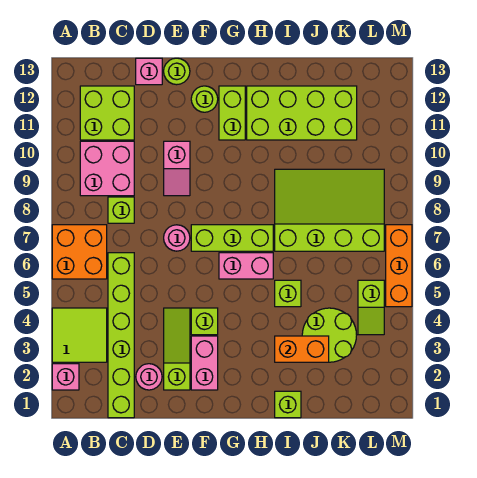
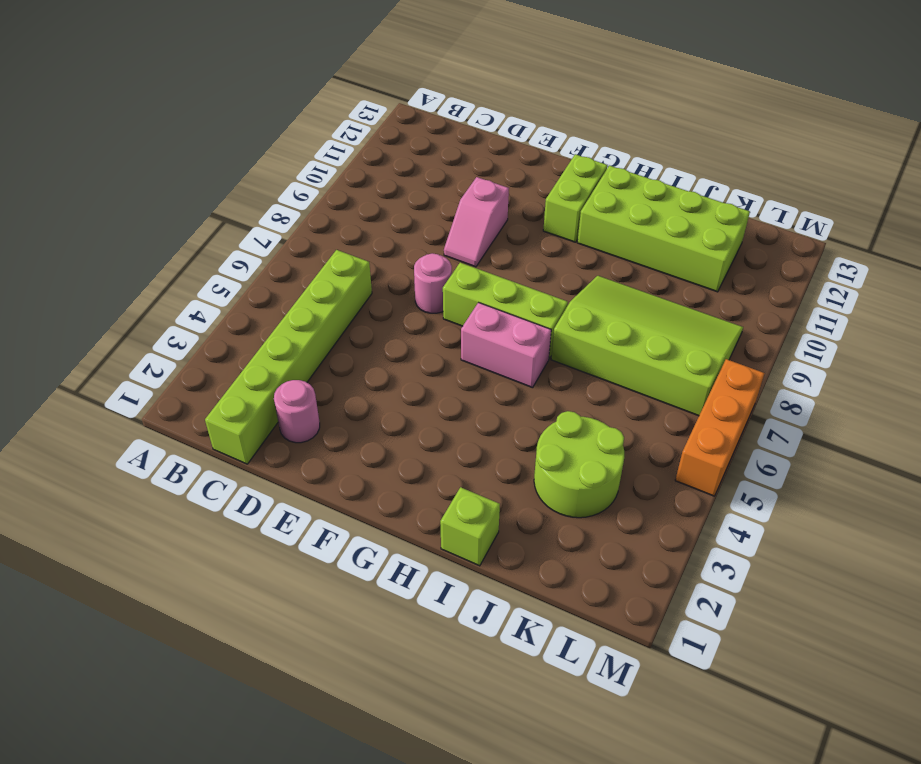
none -> pink brick A2 level 1
none -> lime tile A3:B4 level 1
none -> orange brick A6:B7 level 1

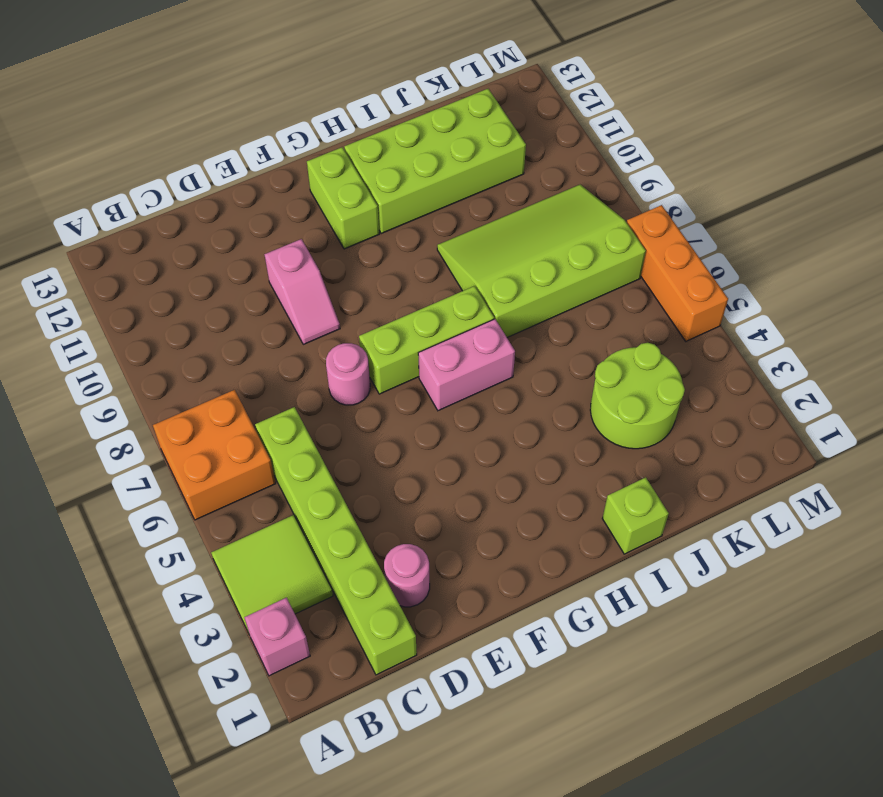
none -> pink brick B9:C10 level 1
none -> lime brick B11:C12 level 1
none -> lime brick C8 level 1

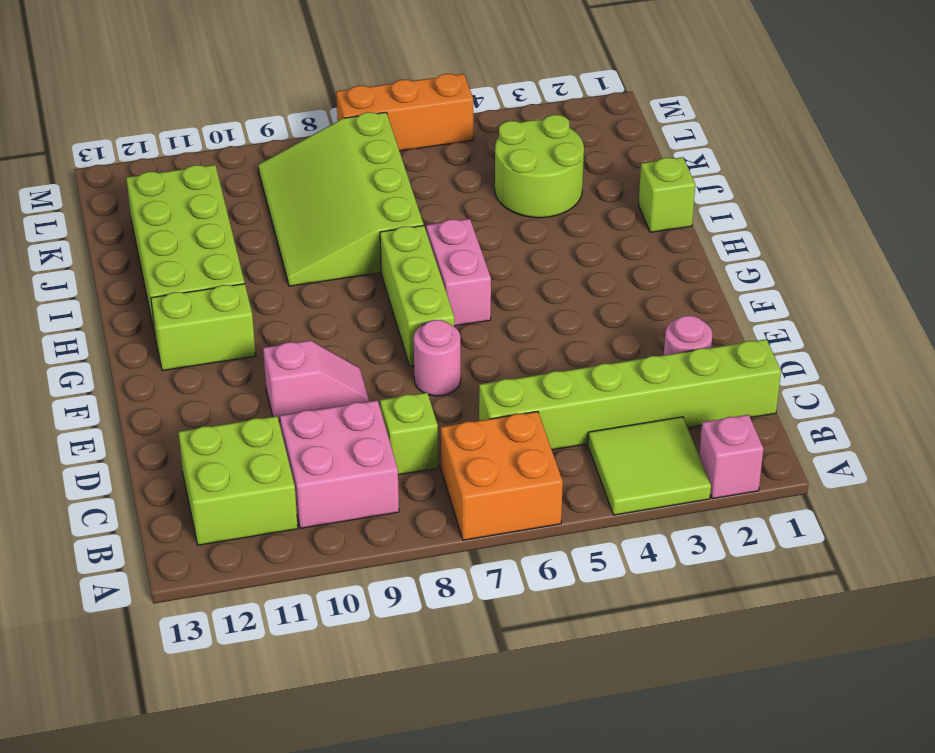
none -> pink brick D13 level 1
none -> lime slope E2:E4 level 1 top 2
none -> lime round brick E13 level 1

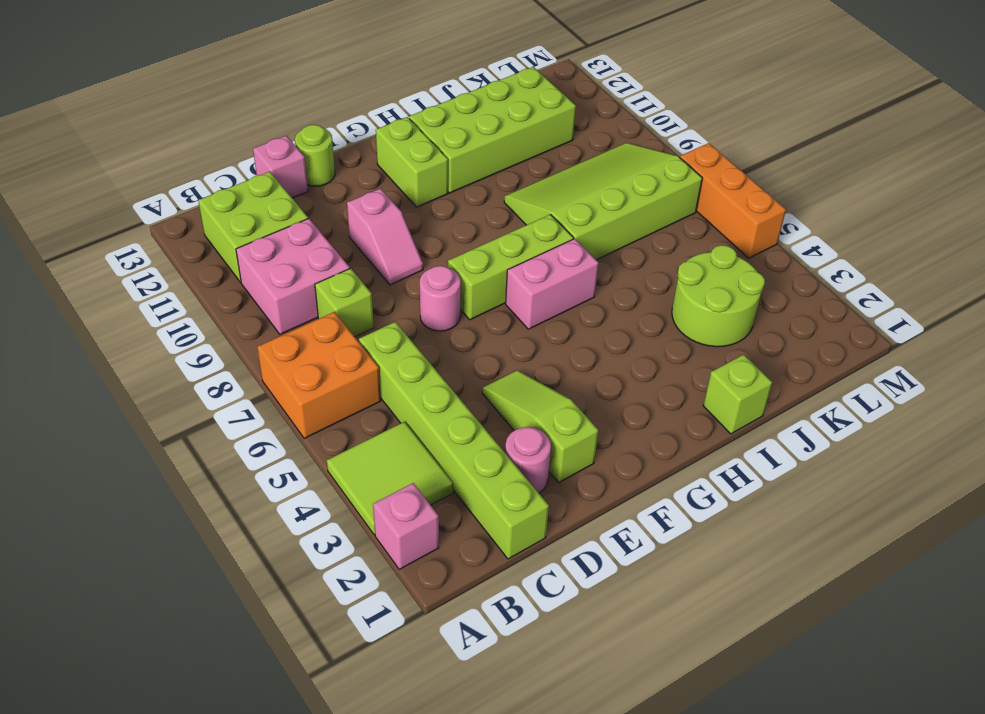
none -> pink brick F2:F3 level 1
none -> lime brick F4 level 1
none -> lime round brick F12 level 1

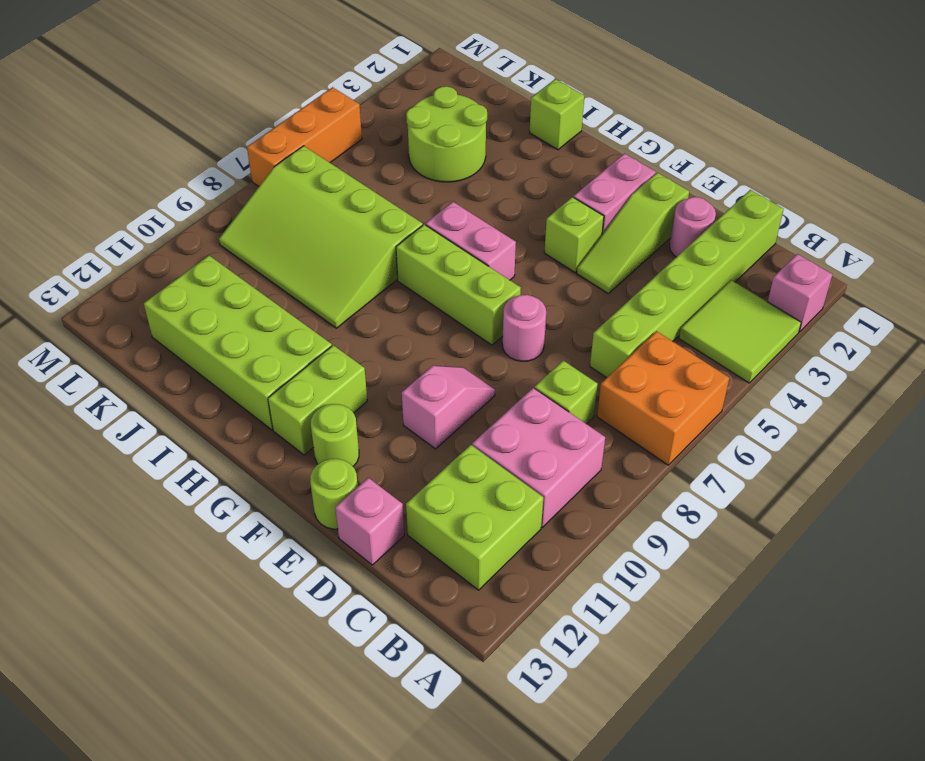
none -> lime brick I5 level 1
none -> lime slope L4:L5 level 1 top 5
none -> orange brick I3:J3 level 2

